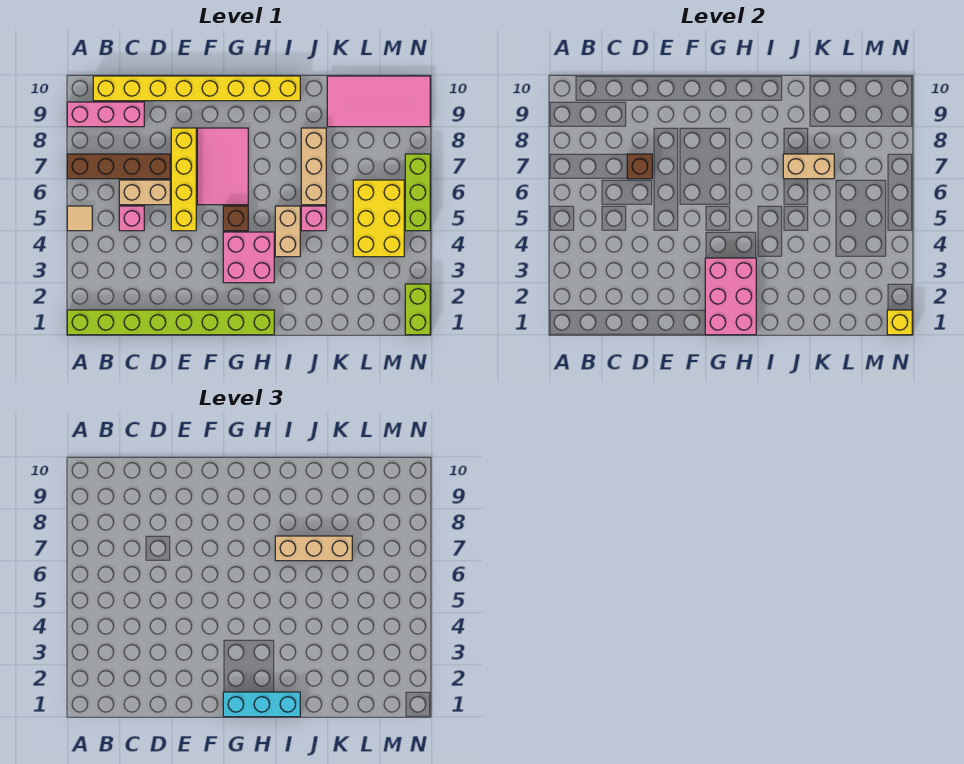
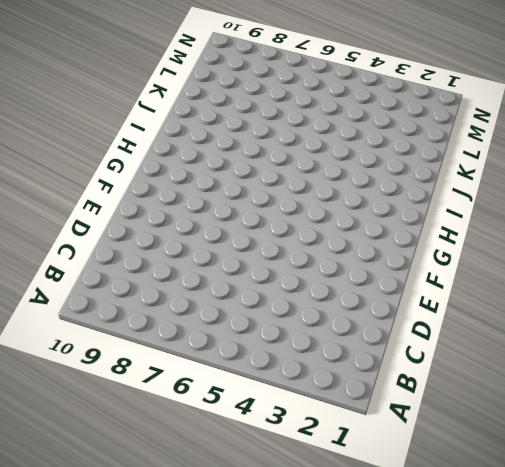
none -> lime brick A1:H1 level 1
none -> tan tile A5 level 1
none -> brown brick A7:D7 level 1

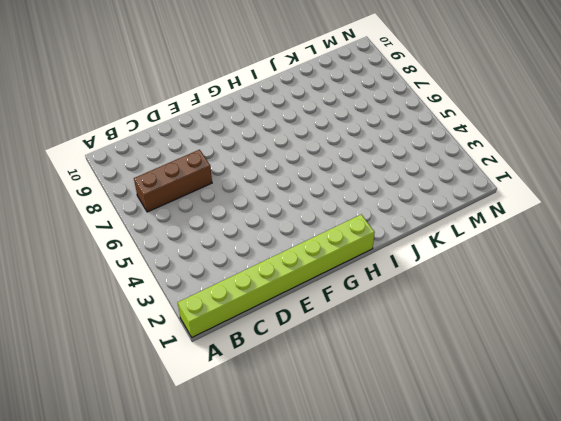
brown brick B7:D7 level 1 -> brown brick A7:D7 level 1
none -> tan tile A5 level 1
none -> pink brick A9:C9 level 1
none -> yellow brick B10:I10 level 1

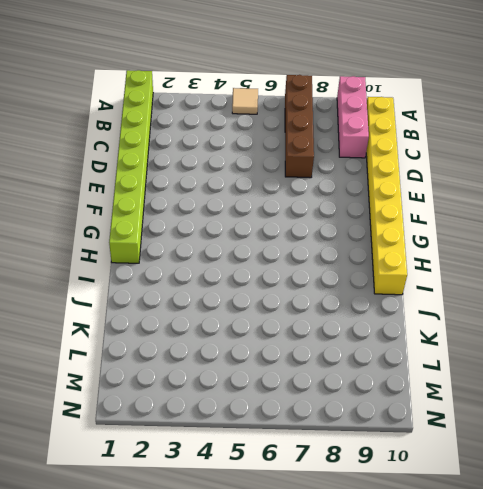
none -> pink brick C5 level 1
none -> tan brick C6:D6 level 1
none -> yellow brick E5:E8 level 1

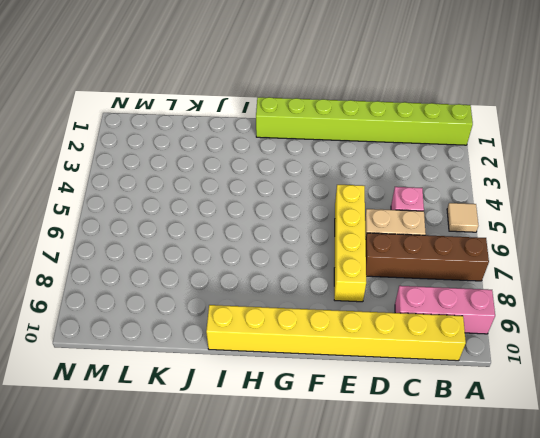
none -> pink tile F6:G8 level 1
none -> pink brick G3:H4 level 1
none -> brown brick G5 level 1

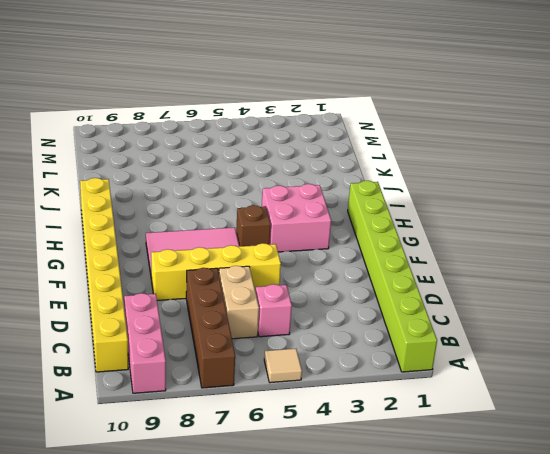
none -> tan brick I4:I5 level 1
none -> pink brick J5 level 1
none -> tan brick J6:J8 level 1

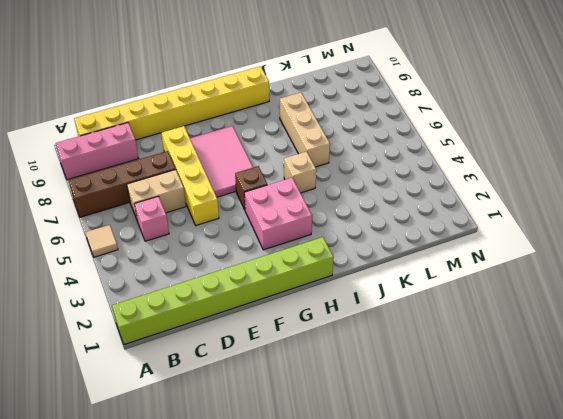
tan brick I5 level 1 -> tan brick I4:I5 level 1
none -> pink brick J5 level 1
none -> pink tile K9:N10 level 1
none -> yellow brick L4:M6 level 1

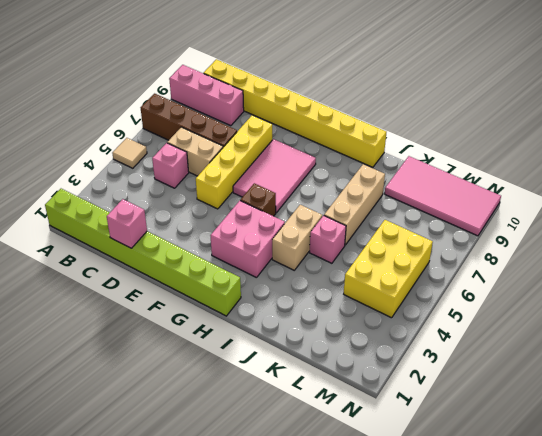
pink brick D1 level 2 -> none
none -> lime brick N1:N2 level 1
none -> lime brick N5:N7 level 1
none -> brown brick D7 level 2

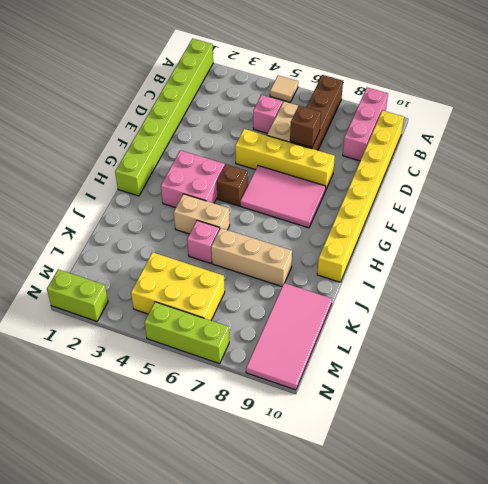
none -> pink brick G1:H3 level 2
none -> tan brick J7:K7 level 2
none -> yellow brick N1 level 2

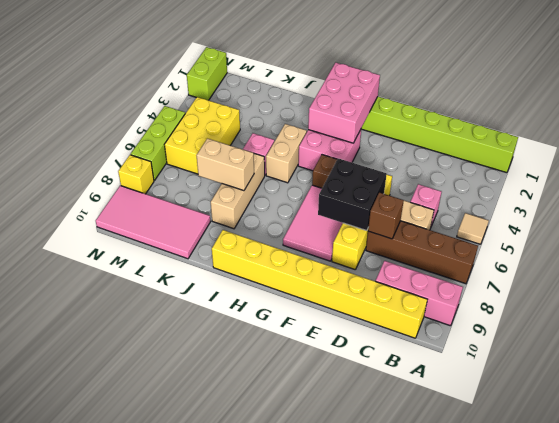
black brick E6:F7 level 2 -> none
yellow brick N8 level 1 -> yellow brick N1 level 2
none -> cyan brick G1:I1 level 3
none -> tan brick I7:K7 level 3

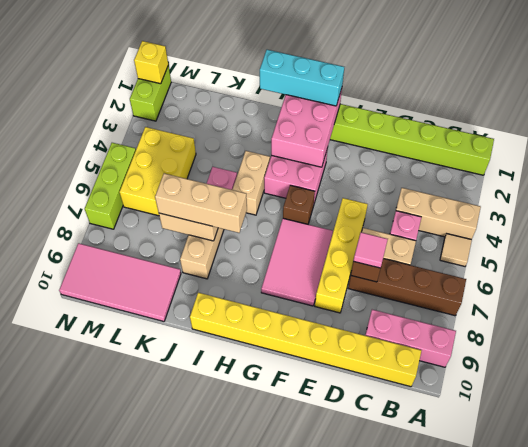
tan brick A4:C4 level 1 -> none
pink tile D7 level 3 -> none

